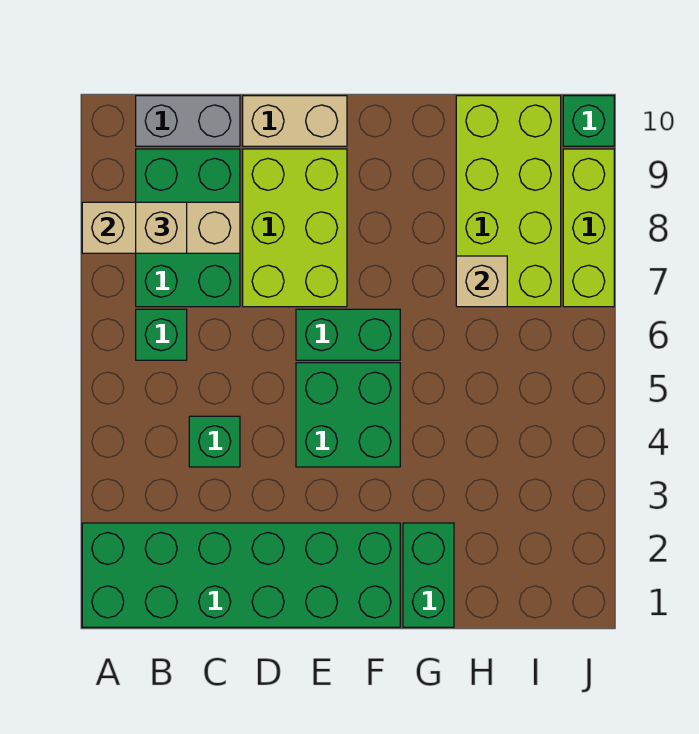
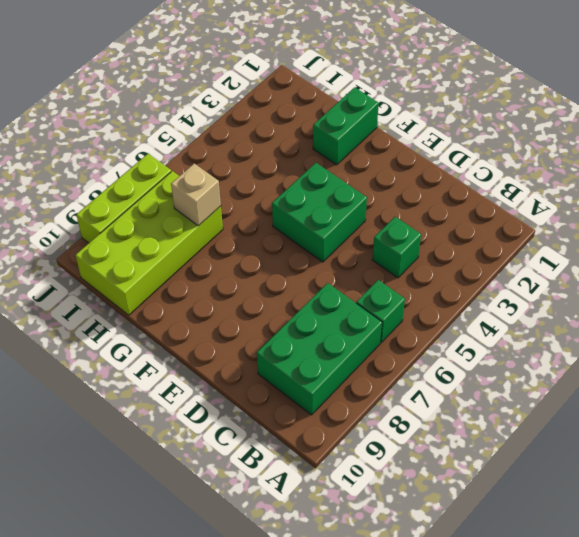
none -> green brick A1:F2 level 1
none -> grey brick B10:C10 level 1
none -> lime brick D7:E9 level 1

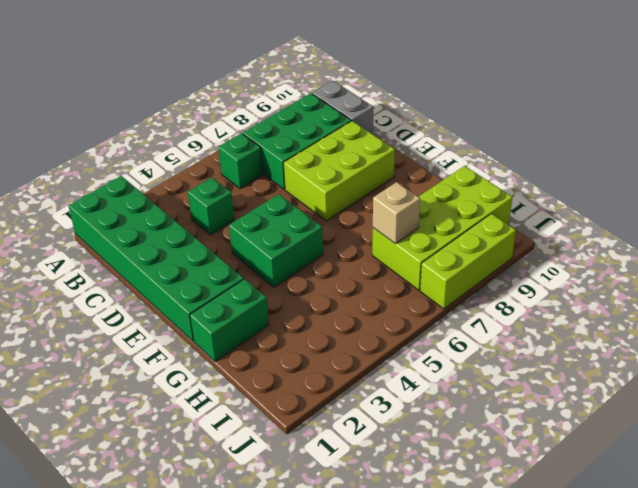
none -> tan brick D10:E10 level 1
none -> green brick E6:F6 level 1
none -> green brick J10 level 1

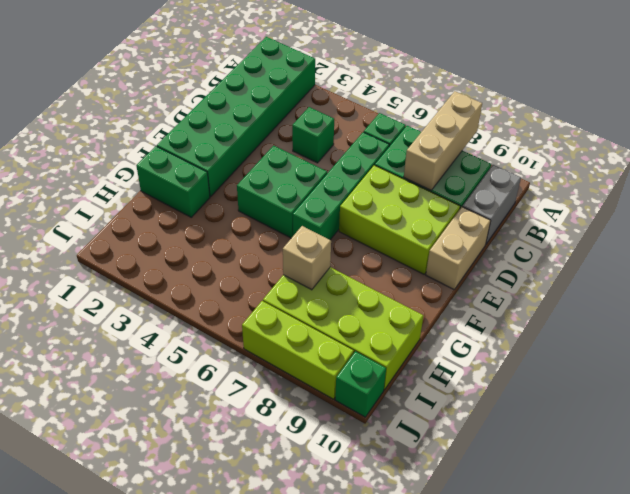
green brick C6:F6 level 1 -> green brick E6:F6 level 1
none -> tan brick B8 level 3

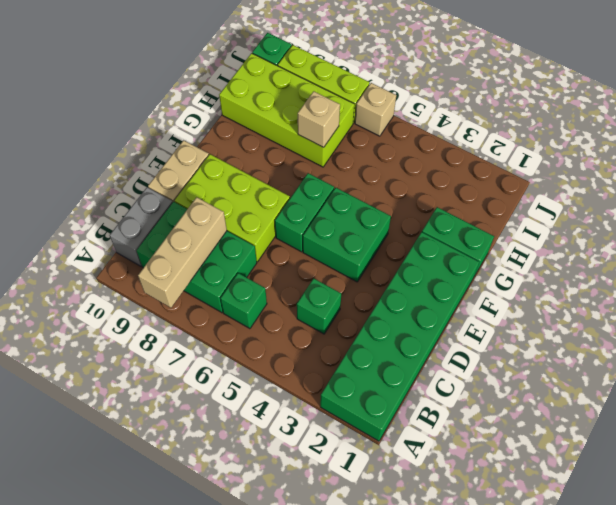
tan brick J6 level 1 -> tan brick B8 level 3

